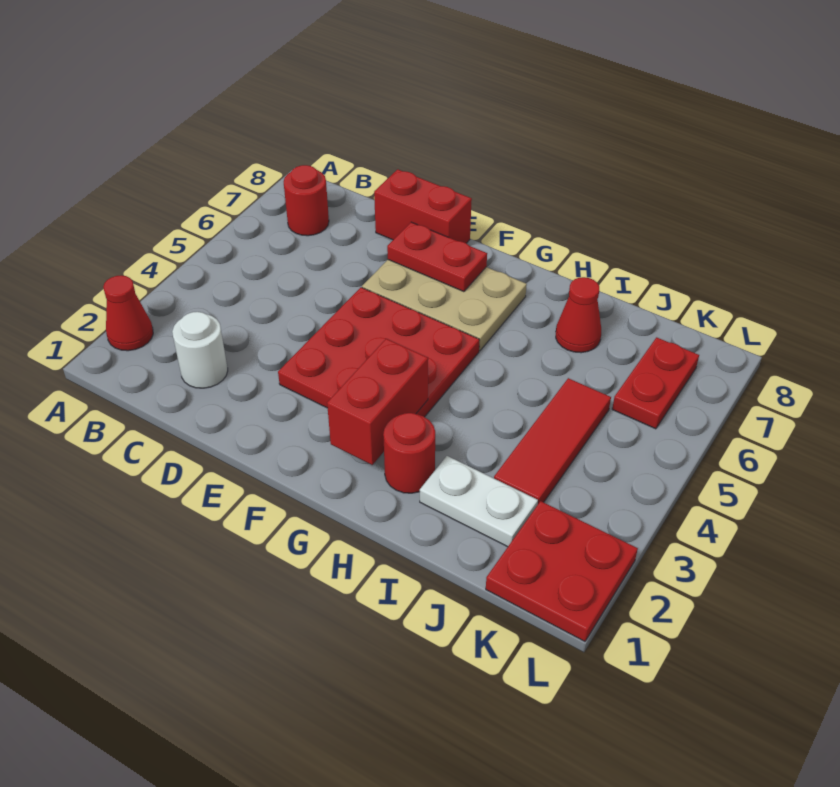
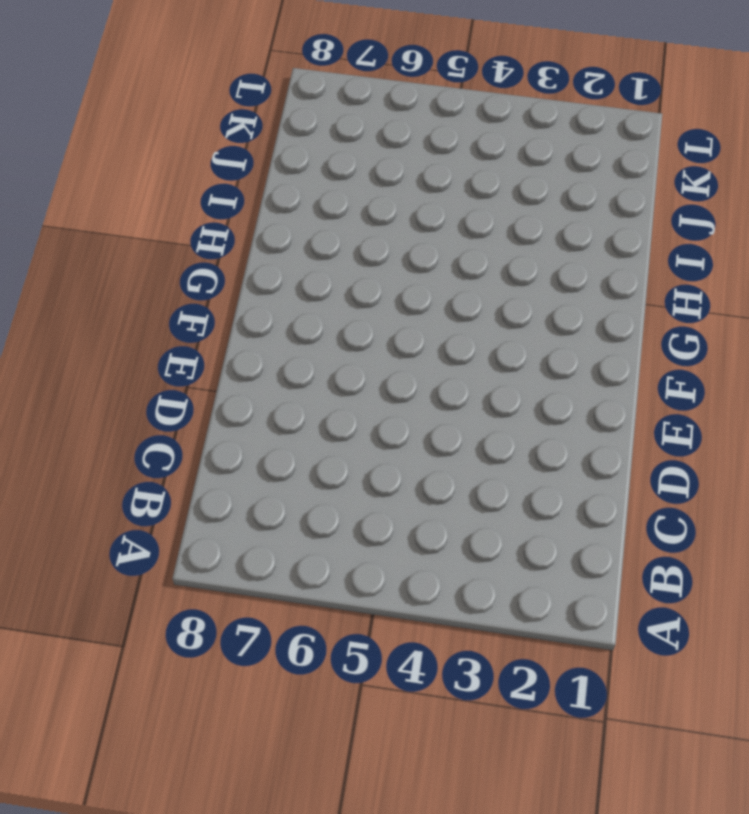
none -> red cone A2 level 1
none -> red round brick B7 level 1
none -> white round brick C2 level 1

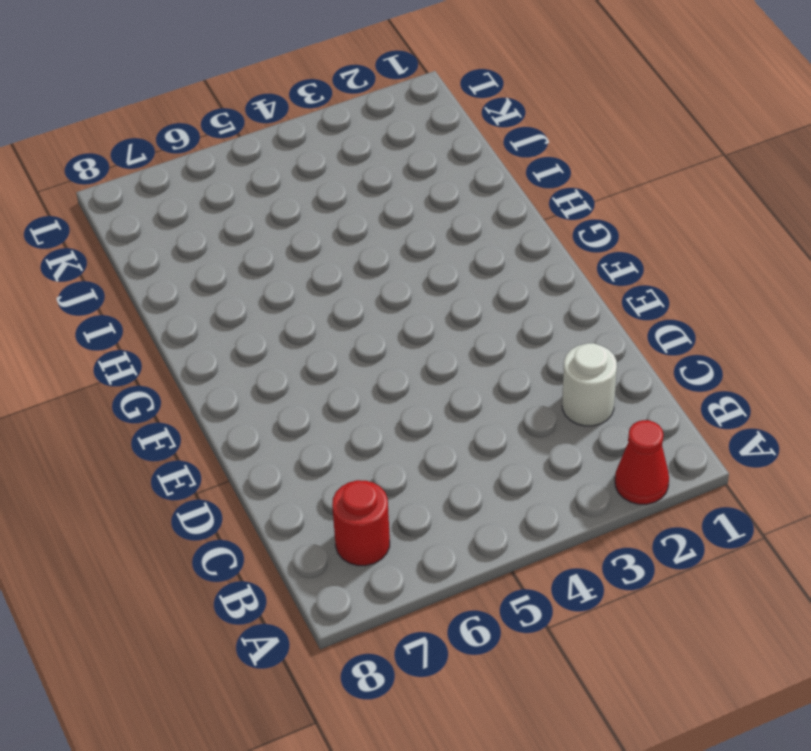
none -> red brick D8:E8 level 1
none -> red plate E3:G5 level 1
none -> tan plate E6:G7 level 1

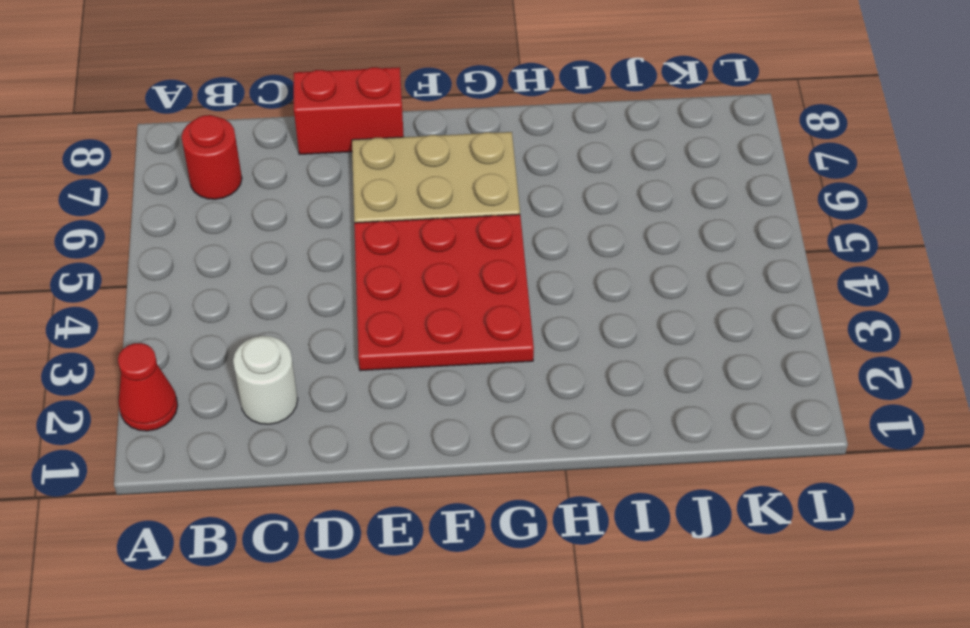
none -> red round brick H2 level 1
none -> white plate I2:J2 level 1
none -> red cone I7 level 1

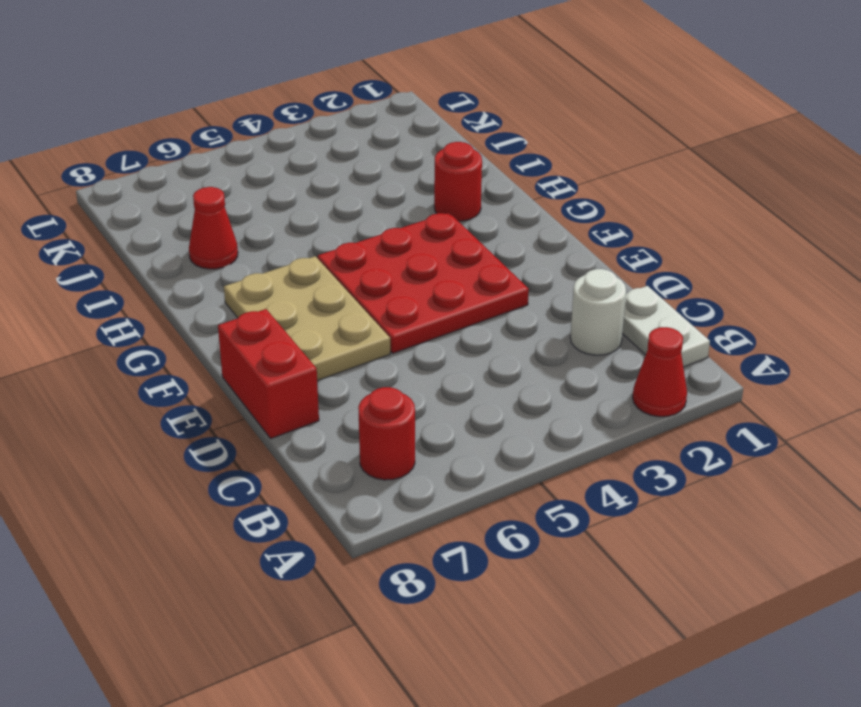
white plate B1:C1 level 1 -> white plate I2:J2 level 1
none -> red tile J3:J5 level 1
none -> red plate K1:L2 level 1
none -> red plate K6:K7 level 1

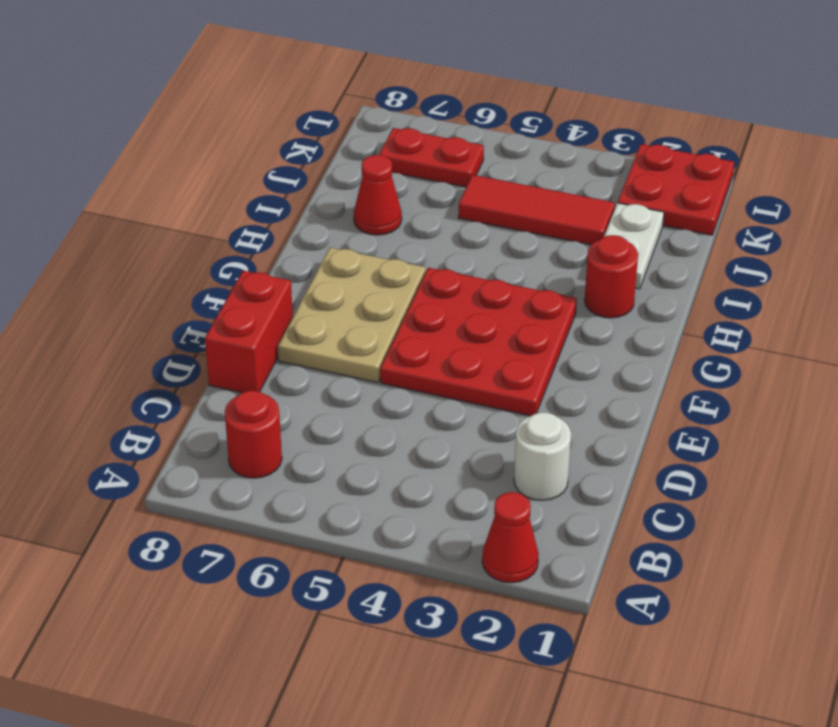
none -> red plate E7:F7 level 2
none -> red brick G2:G3 level 2

